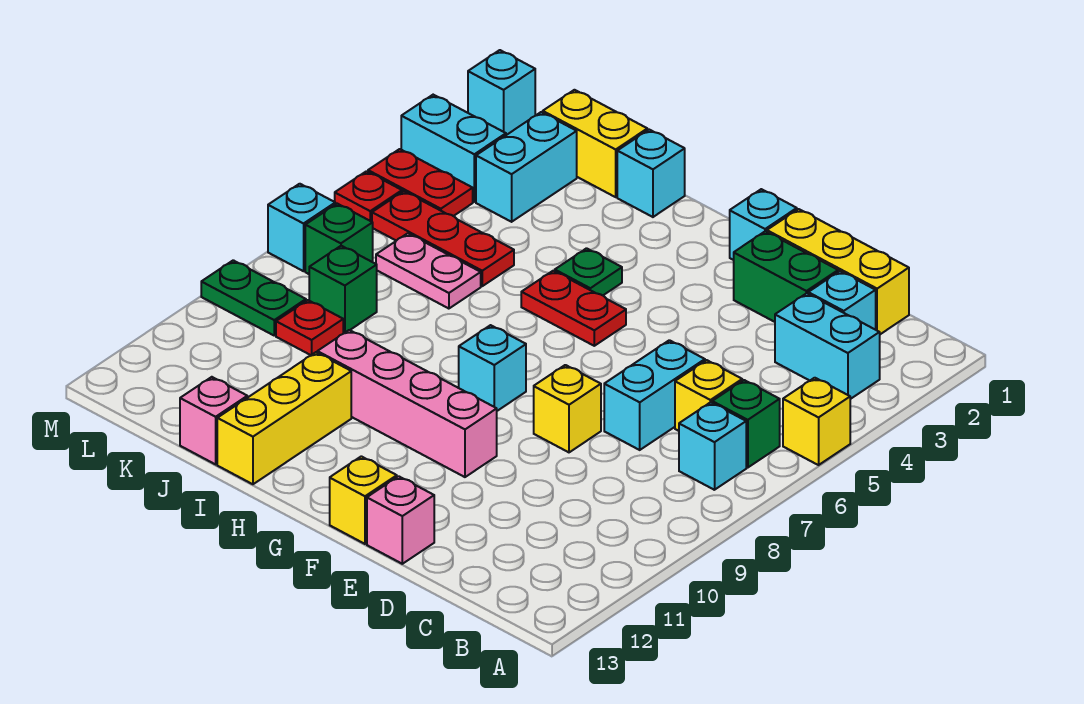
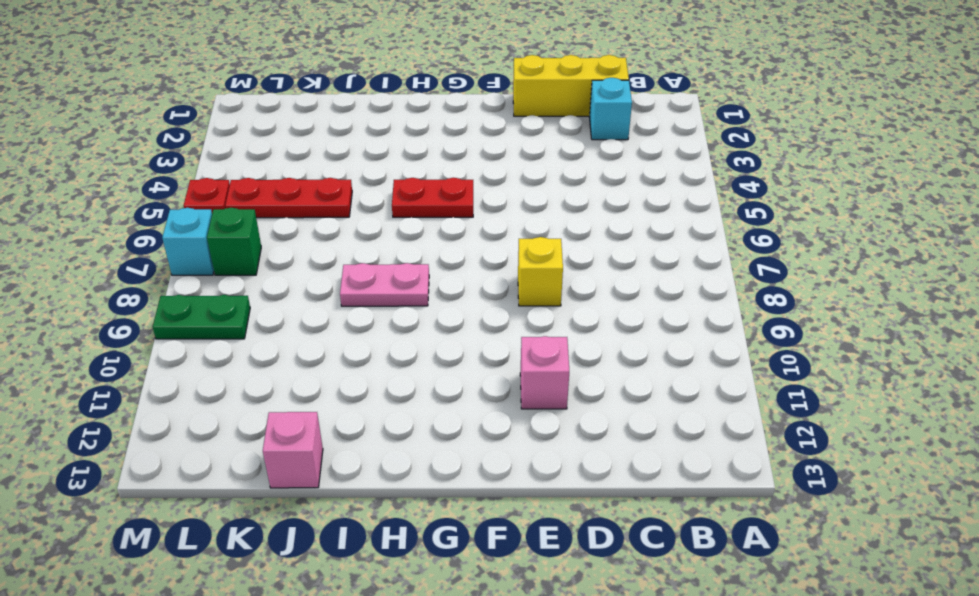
pink brick E11 level 1 -> pink brick E13 level 1
pink plate H8:I8 level 1 -> pink plate J6:K6 level 1
none -> yellow brick A5 level 1
none -> cyan brick B3:C3 level 1
none -> green brick B6 level 1
none -> cyan brick B7 level 1

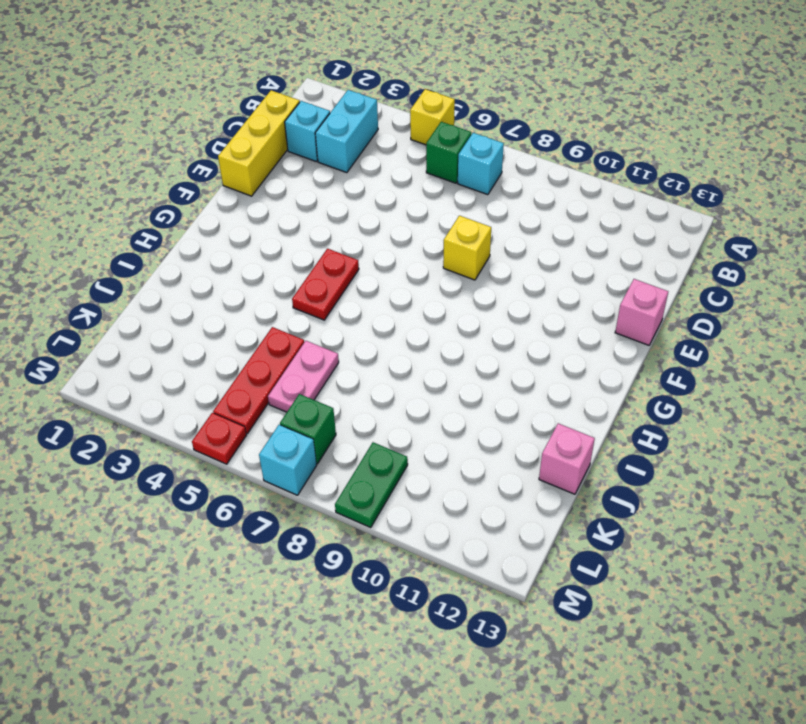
none -> yellow brick C6 level 1
none -> green brick D2:E2 level 1
none -> cyan brick D6:D7 level 1
none -> cyan brick F1 level 1

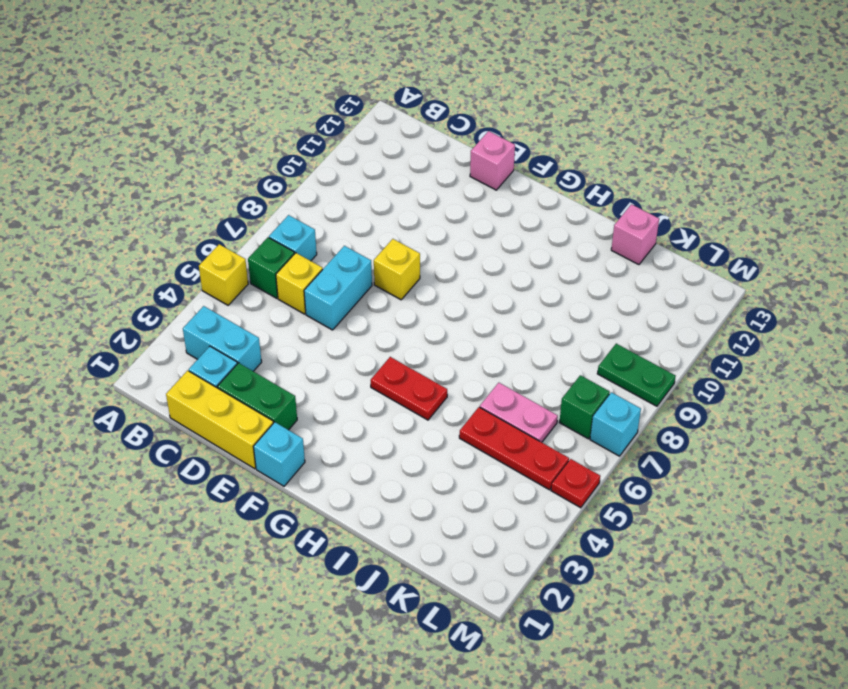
none -> pink brick F10:I10 level 1
none -> yellow brick F13 level 1
none -> cyan brick G8 level 1
none -> green plate H4 level 1

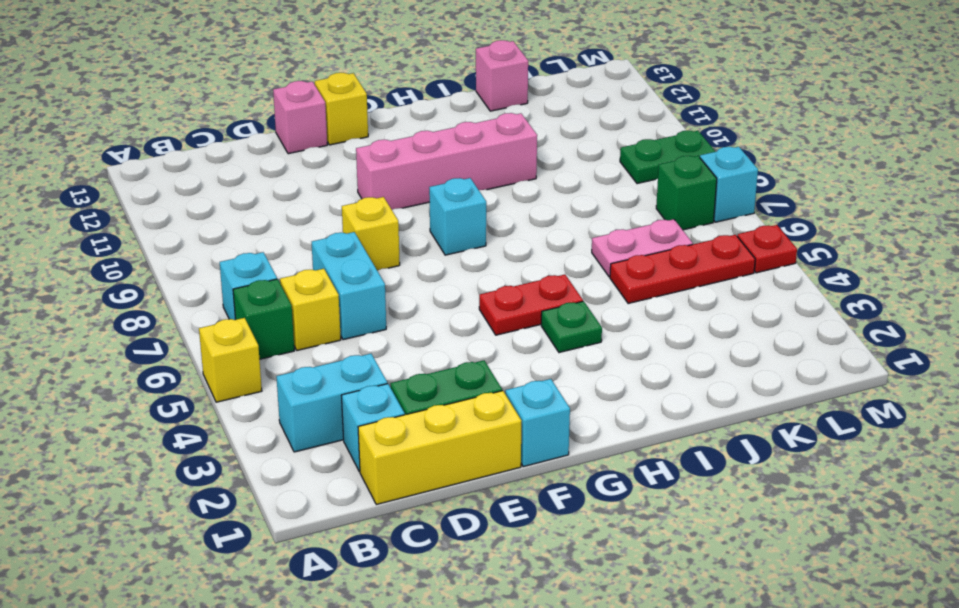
none -> cyan brick I1 level 1
none -> yellow brick I11:I13 level 1
none -> yellow brick J1:K1 level 1
none -> cyan brick K2:K3 level 1

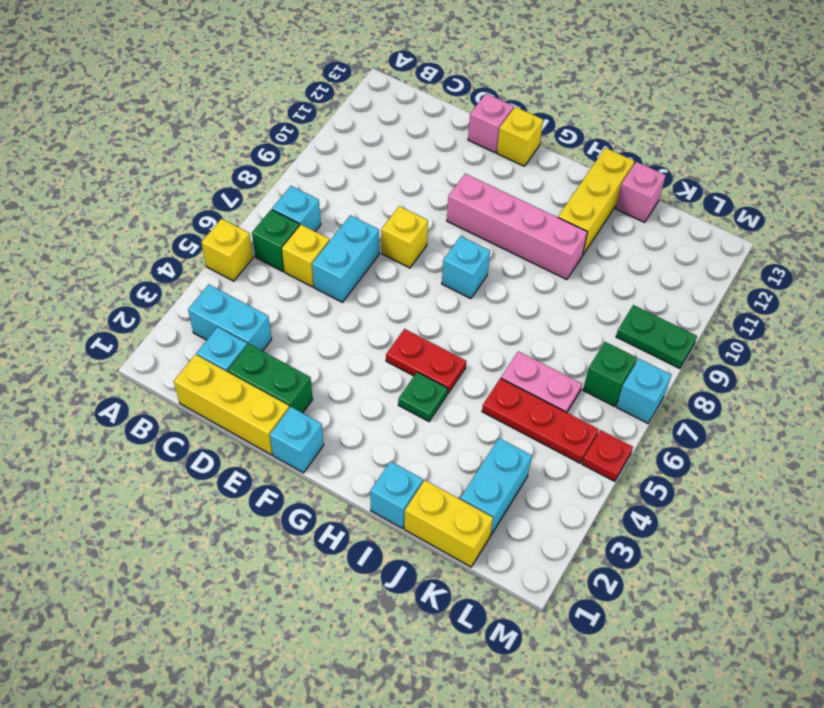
none -> green brick K8 level 1
none -> red plate K9 level 1
none -> cyan brick L3:M3 level 1
none -> red plate L4:M4 level 1

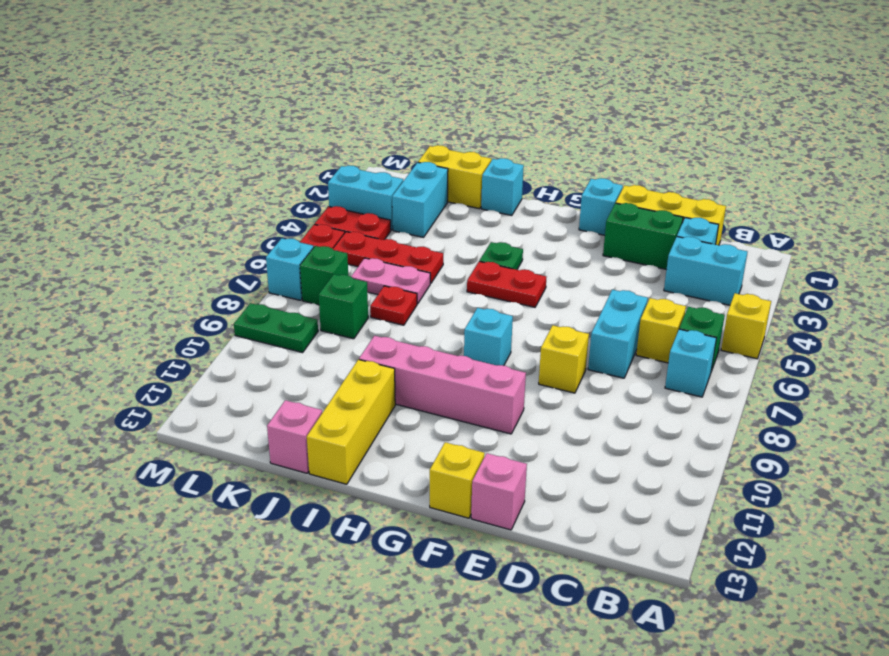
red plate J7 level 1 -> red plate K9 level 1
none -> cyan brick M1 level 1

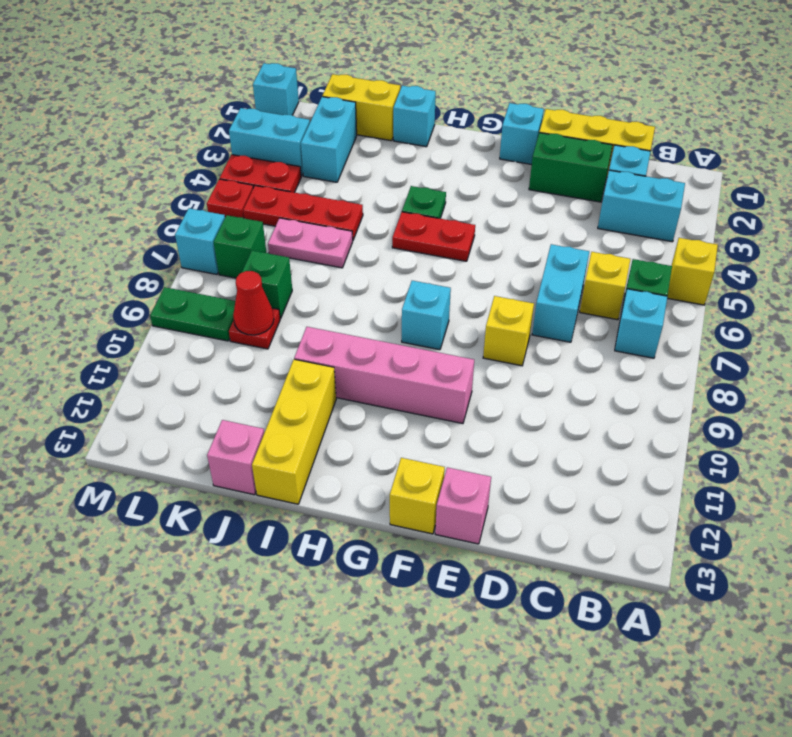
red cone K9 level 2 -> none

